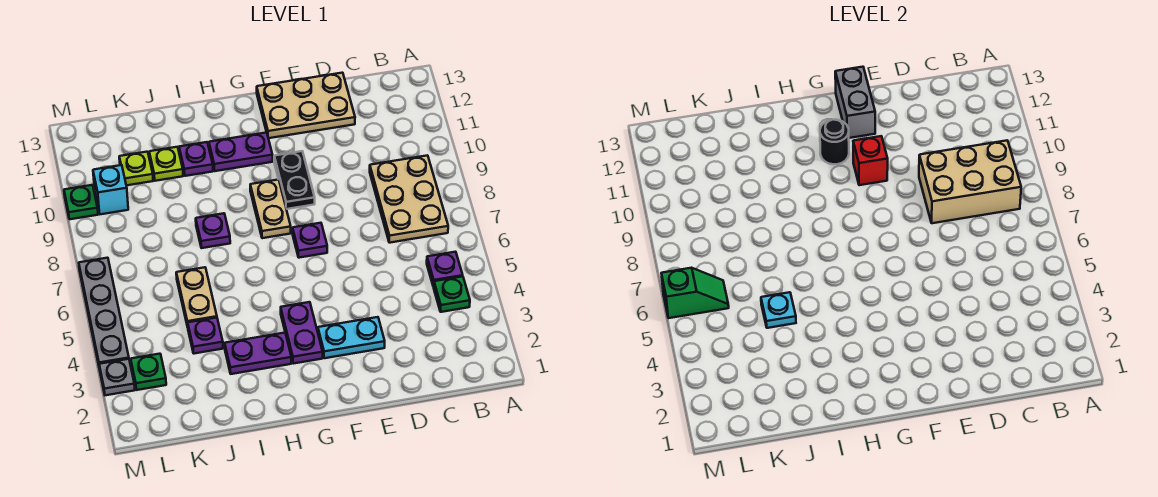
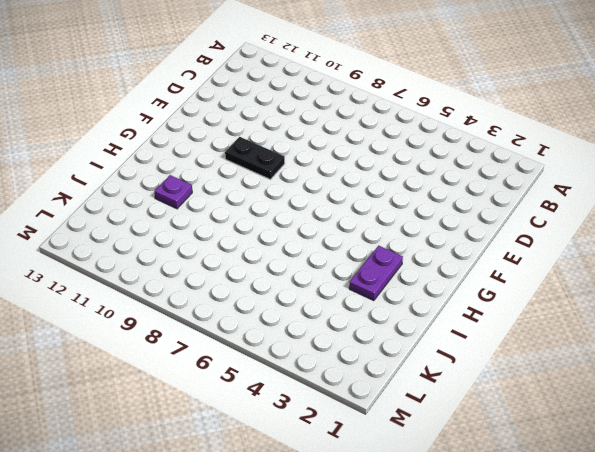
none -> green plate B4 level 1
none -> purple plate B5 level 1
none -> tan plate B7:C9 level 1

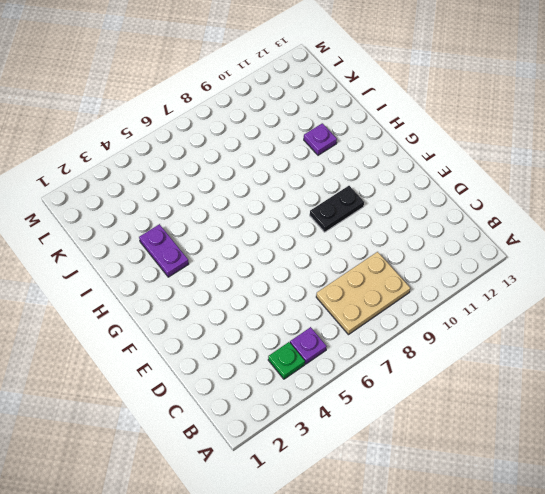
none -> tan plate D12:F13 level 1
none -> cyan plate E3:F3 level 1
none -> purple plate F7 level 1

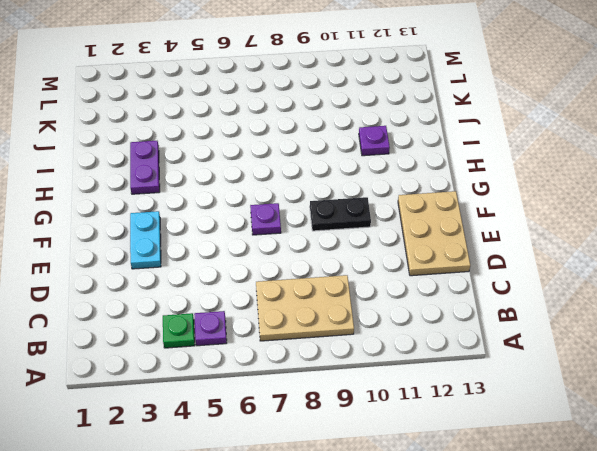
none -> purple plate G3:G4 level 1
none -> tan plate G8:G9 level 1
none -> purple plate G11:H11 level 1

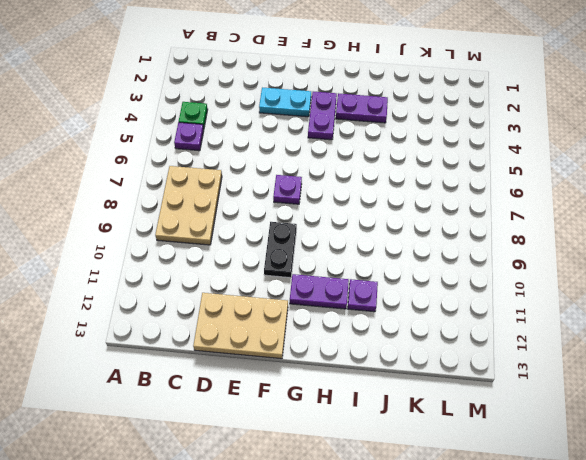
none -> tan plate G8:G9 level 1
none -> purple plate I8 level 1
none -> purple plate J4 level 1

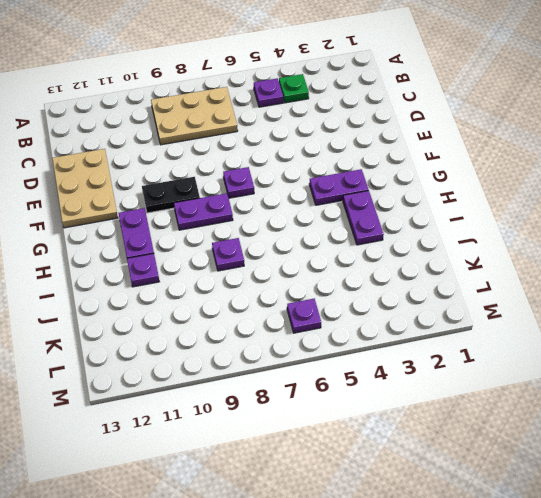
purple plate G8:G9 level 1 -> tan plate G8:G9 level 1
purple plate L6 level 1 -> purple plate J4 level 1
none -> cyan plate E3:F3 level 1
none -> tan plate J5:J6 level 1
none -> lime plate J11 level 1

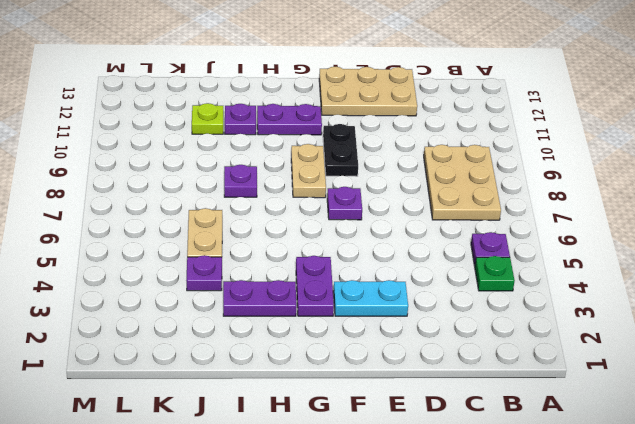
none -> lime plate K11 level 1
none -> green plate L3 level 1
none -> cyan brick L10 level 1

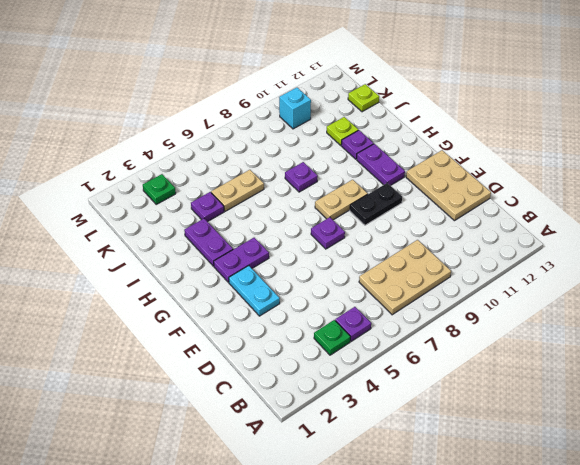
lime plate K13 level 1 -> lime plate K11 level 1
none -> grey plate M3 level 1
none -> grey plate M4:M7 level 1
none -> green plate M10 level 1

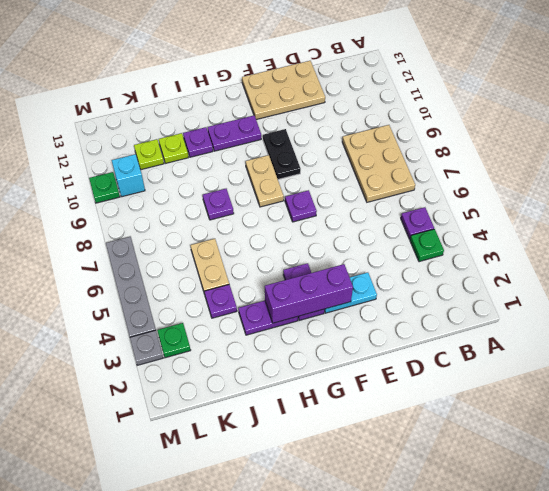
purple brick F3:H3 level 2 -> none
none -> tan brick B8:D9 level 2
none -> red brick F10 level 2
none -> grey brick F12:F13 level 2

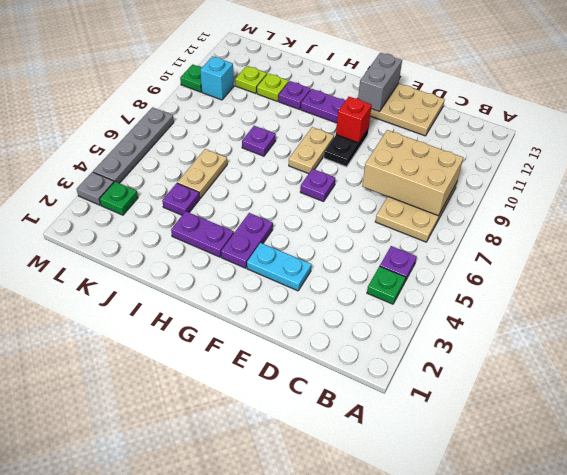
none -> black round brick G11 level 2
none -> cyan plate J5 level 2
none -> green slope L6:M6 level 2 top M

